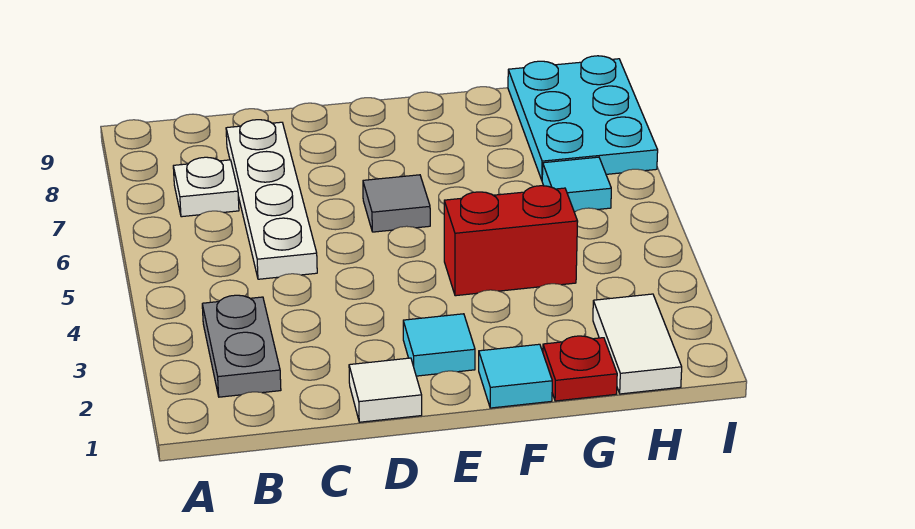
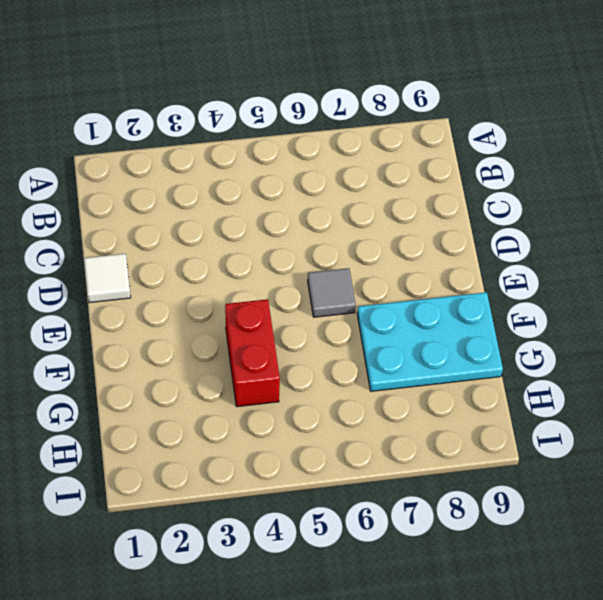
cyan plate F7:G9 level 1 -> cyan plate H7:I9 level 1
none -> grey plate B2:B3 level 1
none -> white plate B7 level 1
none -> white plate C5:C8 level 1

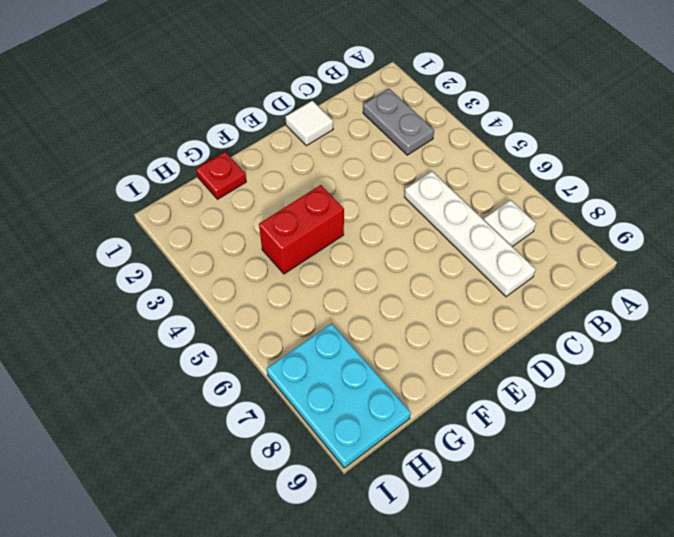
none -> cyan tile E2 level 1
none -> grey tile E6 level 1
none -> cyan tile F1 level 1

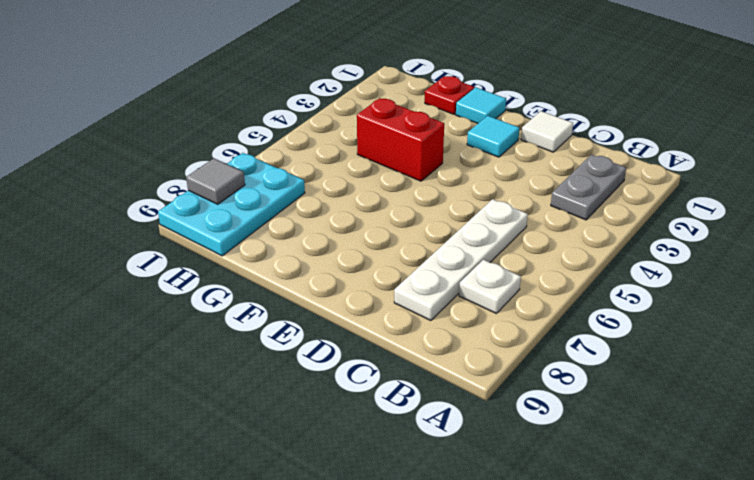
grey tile I8 level 2 -> grey tile E6 level 1
none -> white tile H1:H2 level 1
none -> cyan tile H6 level 1

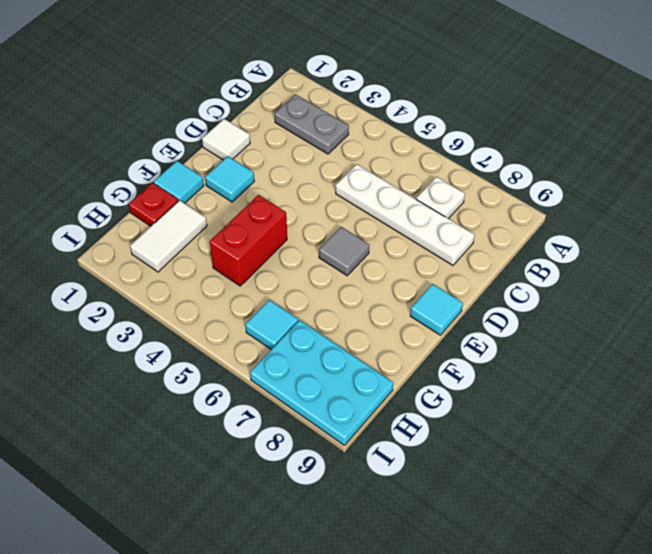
cyan tile E9 level 1 -> none
white tile G2:H2 level 1 -> white tile H1:H2 level 1

